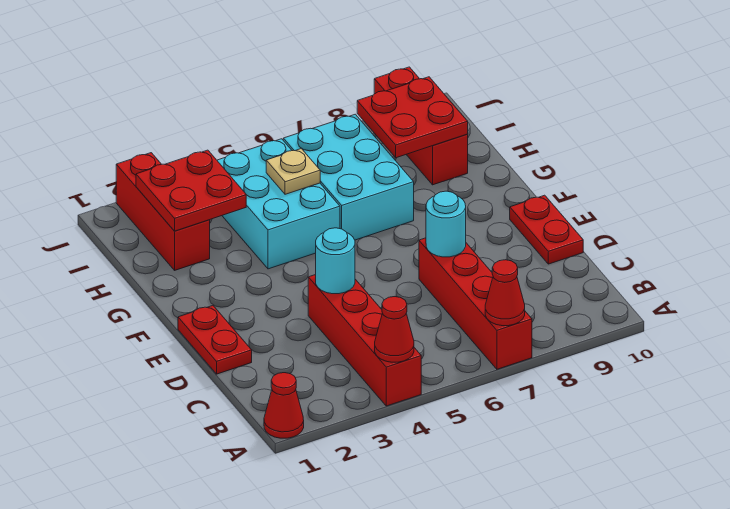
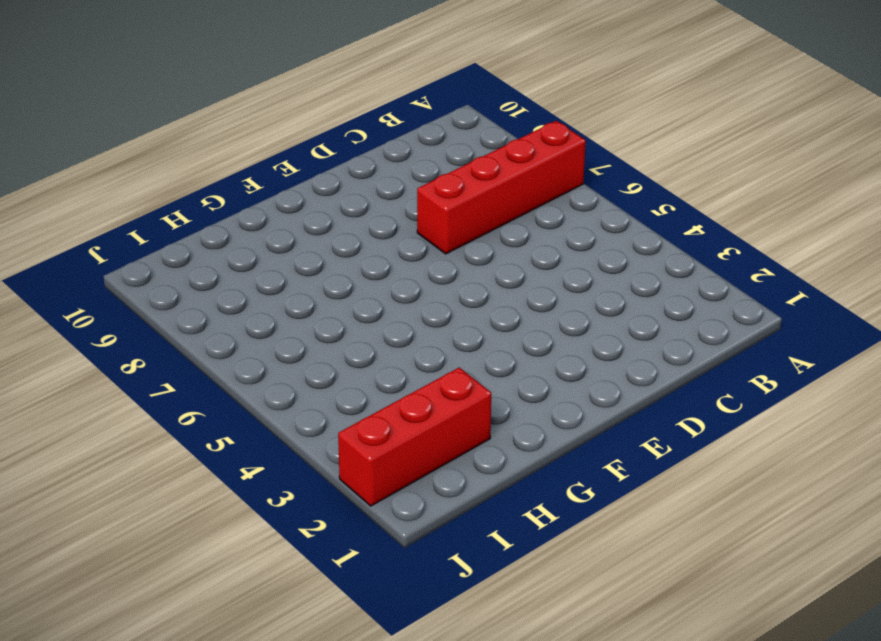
none -> red cone A1 level 1
none -> red brick A4:D4 level 1
none -> red plate D1:E1 level 1

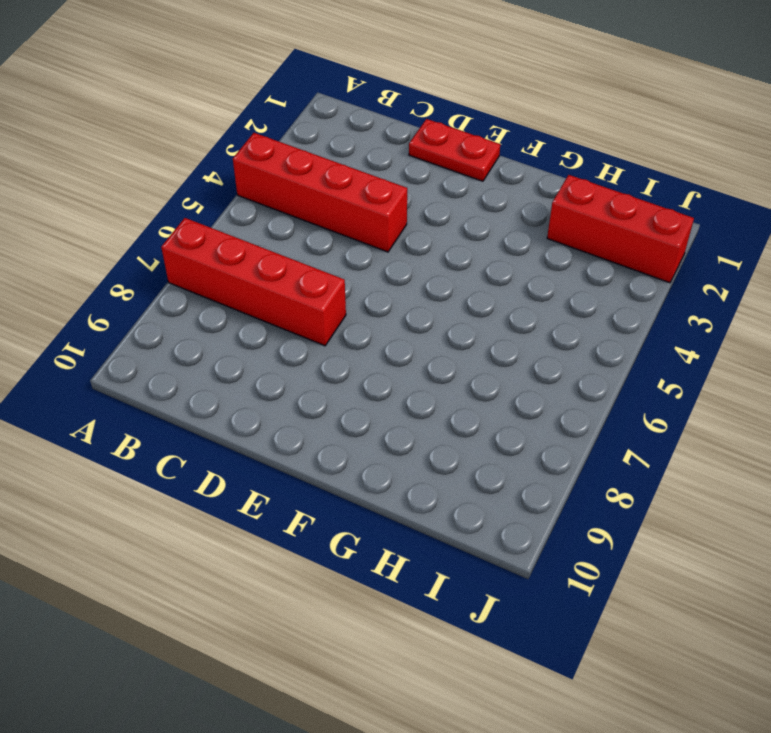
none -> red cone A1 level 1
none -> red plate D10:E10 level 1
none -> cyan brick G4:I5 level 1

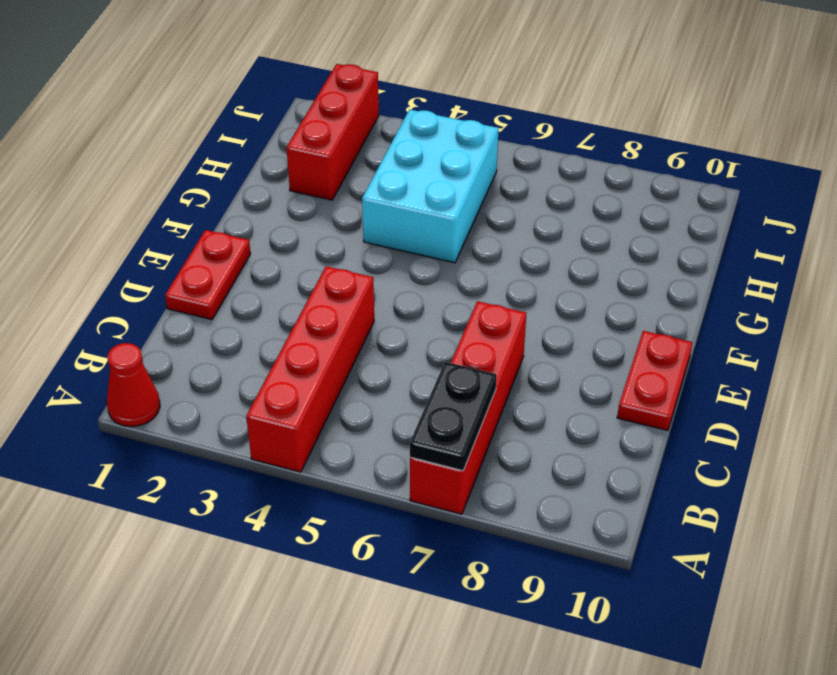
black plate A7:B7 level 2 -> red cone A7 level 2
none -> cyan brick G6:I7 level 1
none -> red brick H9:J9 level 1
none -> red cone A4 level 2

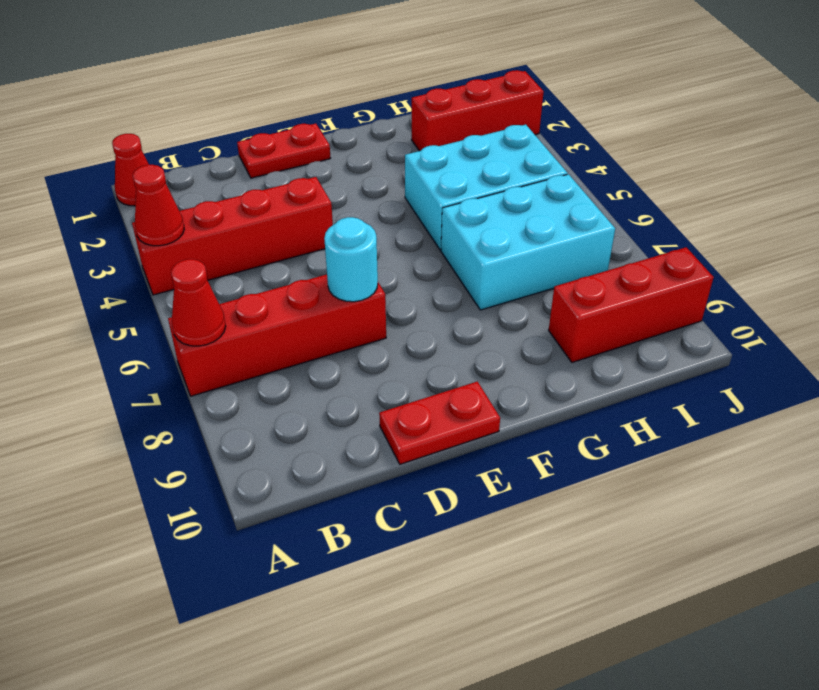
none -> cyan round brick D4 level 2
none -> red plate H2:I3 level 2
none -> tan plate H5 level 2

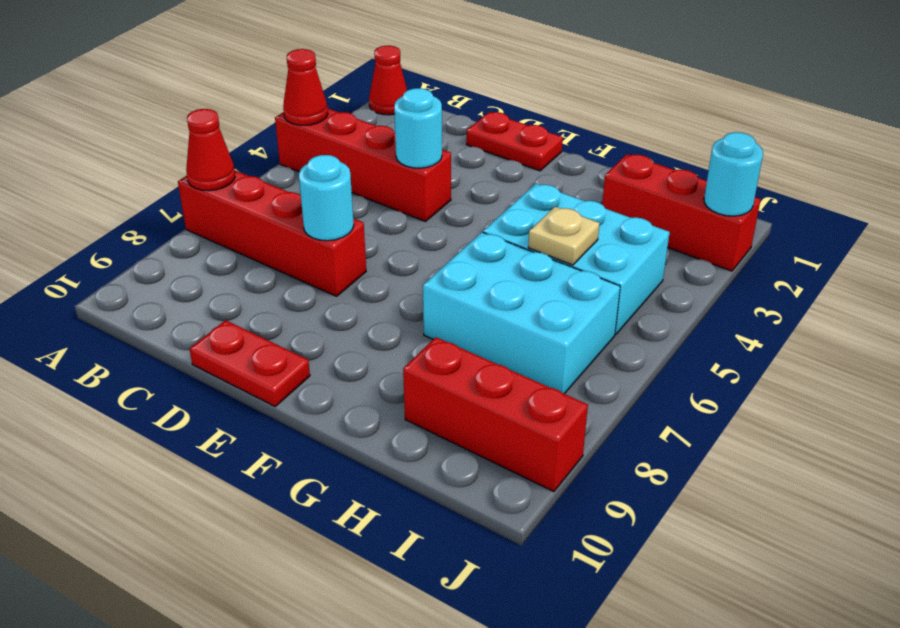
cyan round brick J2 level 2 -> none
none -> red plate H2:I3 level 2
none -> red plate H8:I9 level 2

